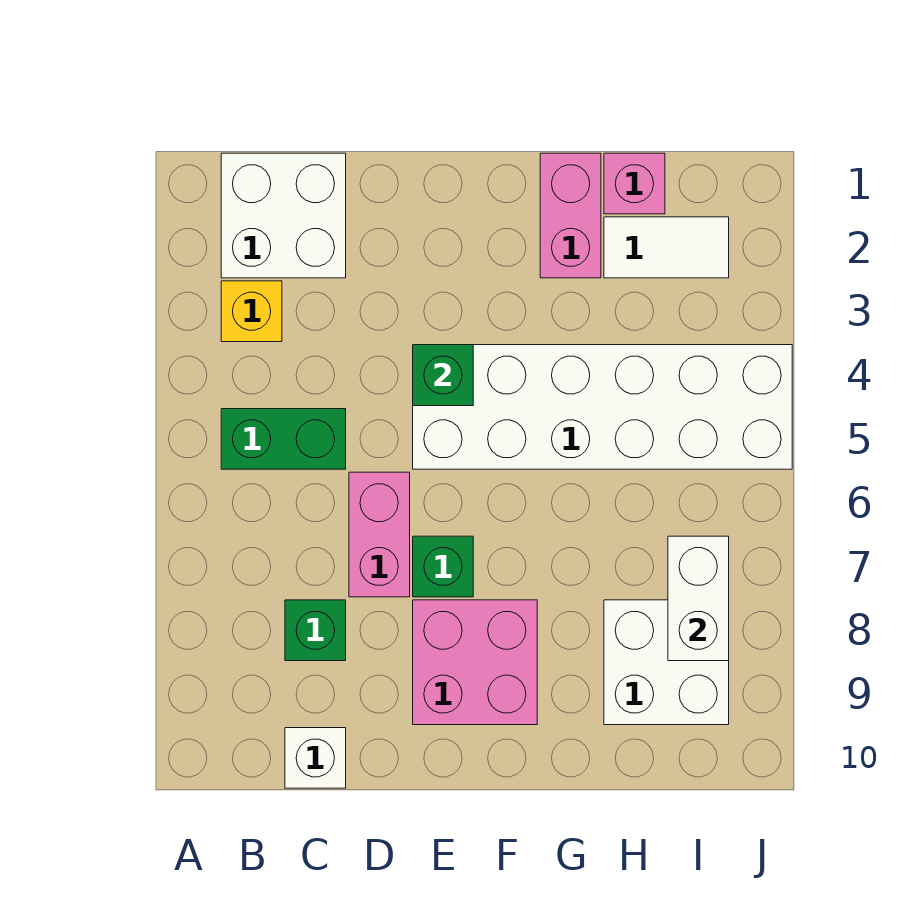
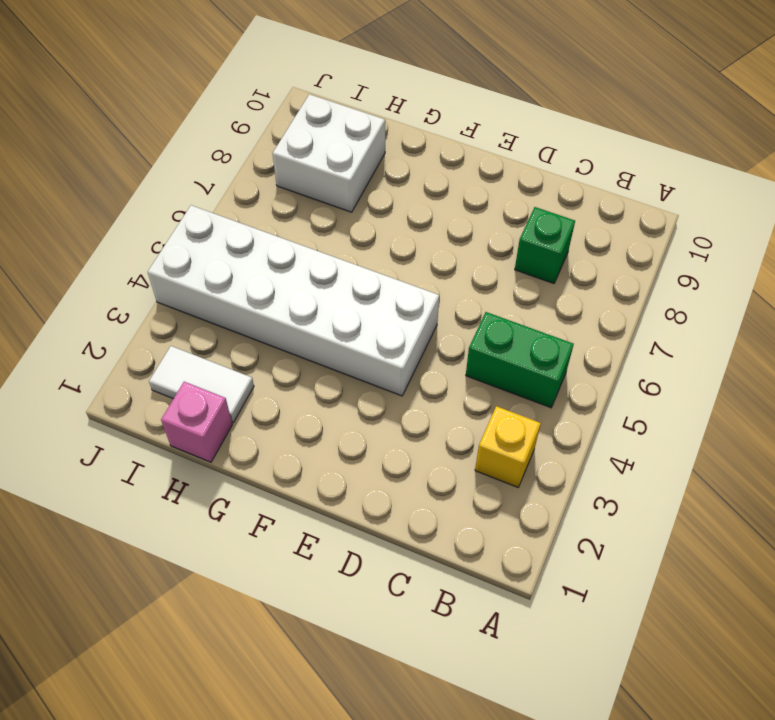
none -> white brick B1:C2 level 1
none -> white brick C10 level 1
none -> pink brick D6:D7 level 1

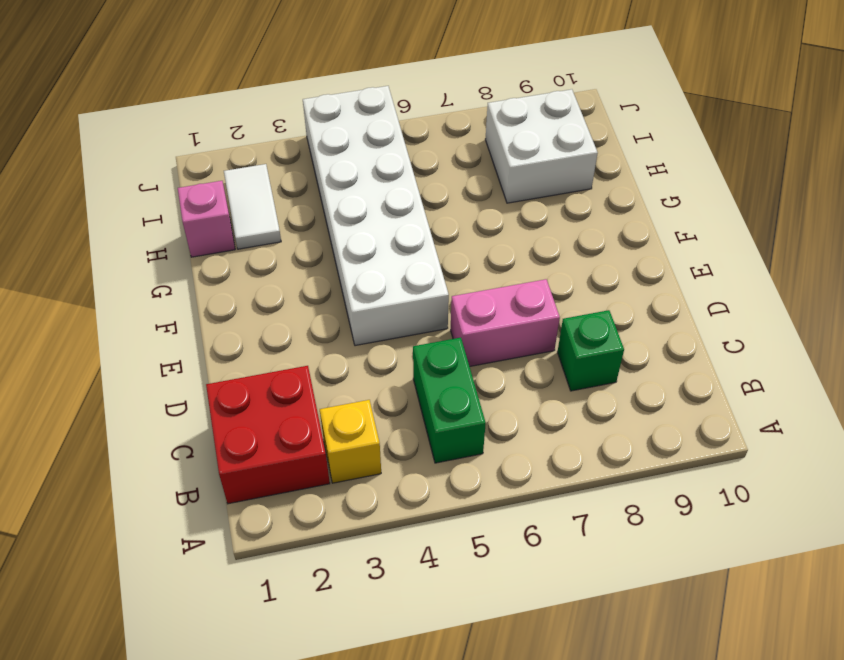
red brick B1:C2 level 1 -> white brick B1:C2 level 1
none -> white brick C10 level 1
none -> green brick E7 level 1
none -> pink brick E8:F9 level 1

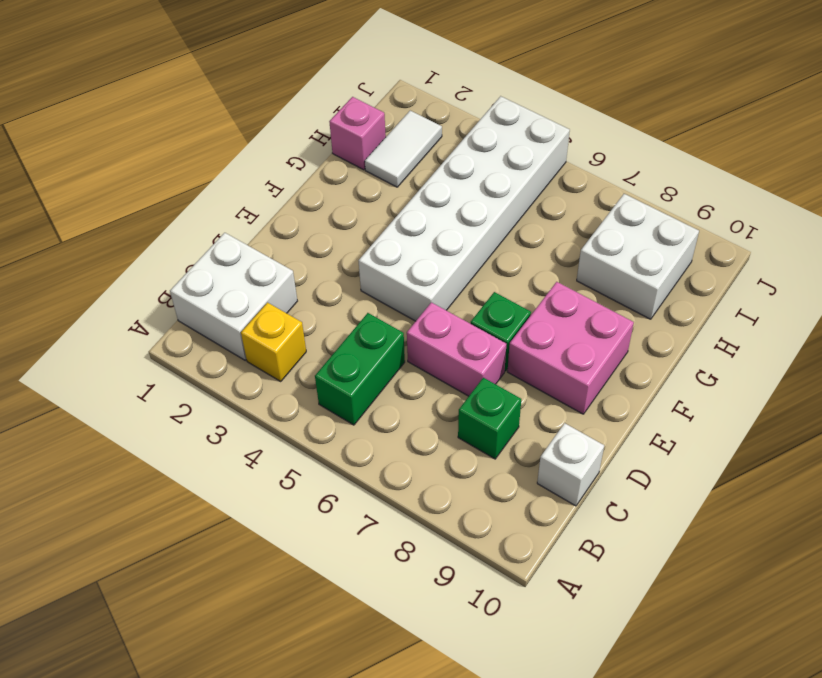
none -> pink brick G1:G2 level 1
none -> green brick E4 level 2
none -> white brick I7:I8 level 2

